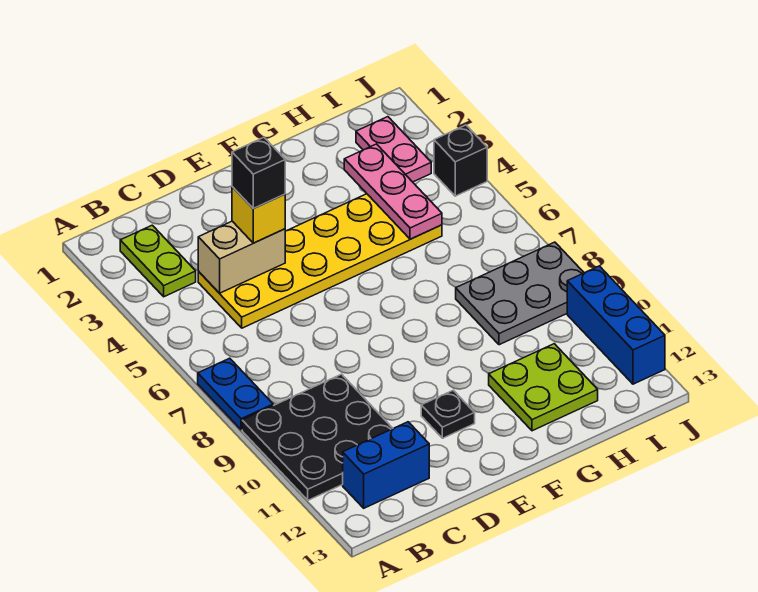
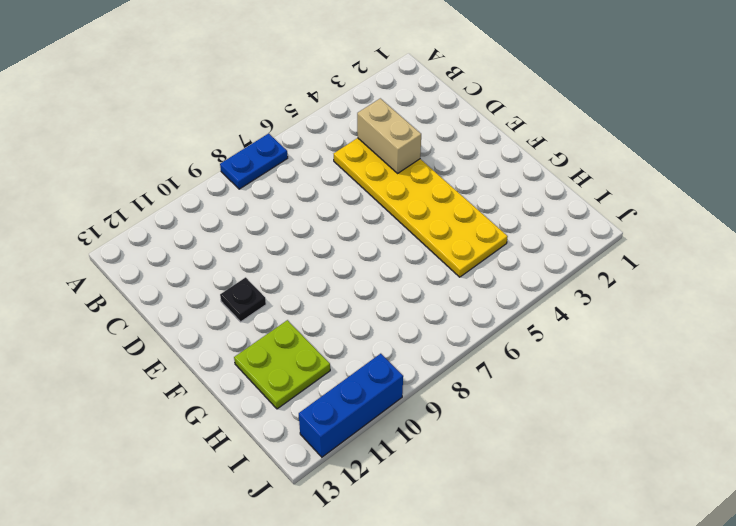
none -> black plate A9:C11 level 1
none -> lime plate B2:B3 level 1
none -> blue brick B12:C12 level 1

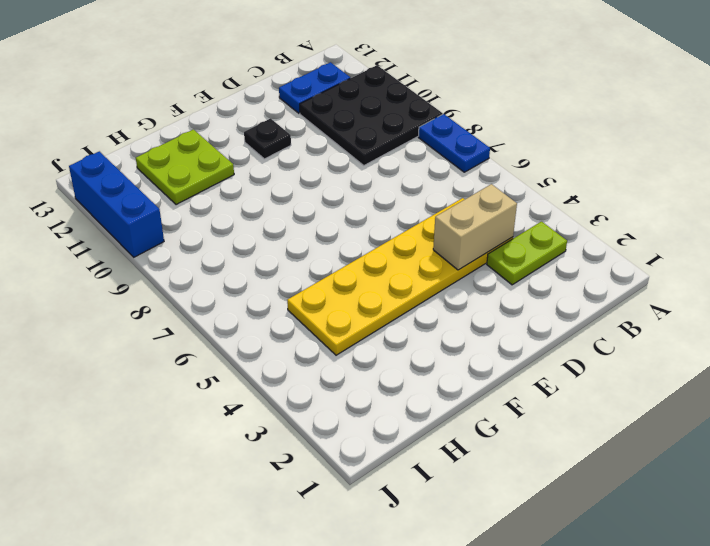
lime plate B3:C3 level 1 -> lime plate B2:B3 level 1
blue plate B12:C12 level 1 -> blue brick B12:C12 level 1
none -> grey plate H8:J9 level 1
none -> pink plate I2:I3 level 1
none -> black brick J4 level 1

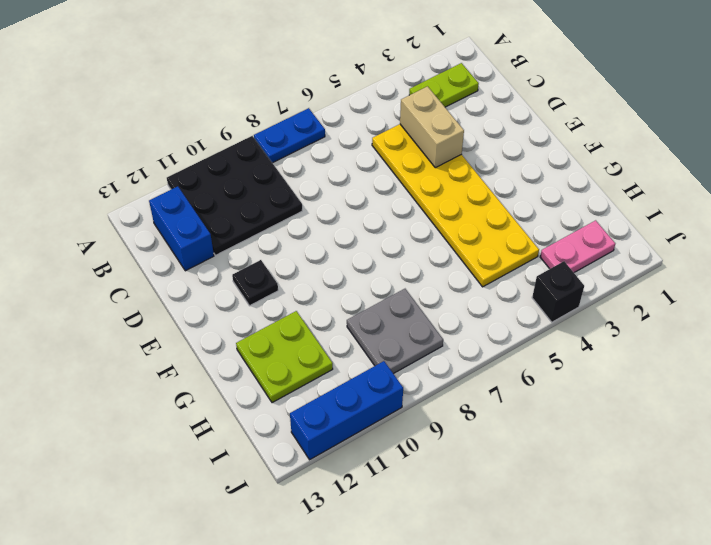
grey plate H8:I9 level 1 -> grey plate H8:J9 level 1
none -> pink plate H3:H5 level 2
none -> yellow brick D4 level 3
none -> black brick D4 level 4

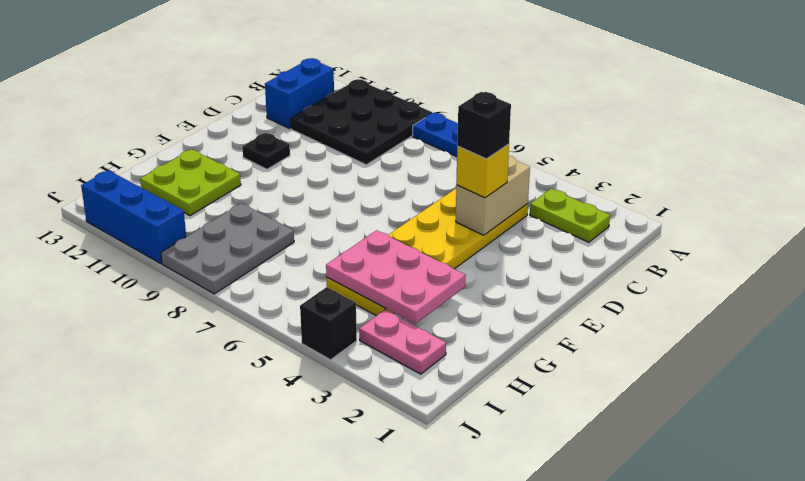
pink plate G3:H5 level 2 -> pink plate H3:H5 level 2

